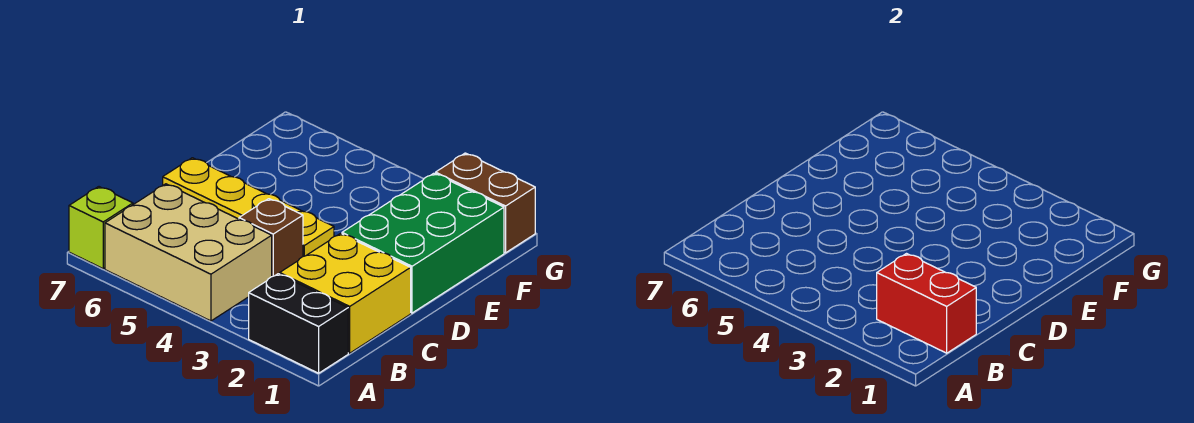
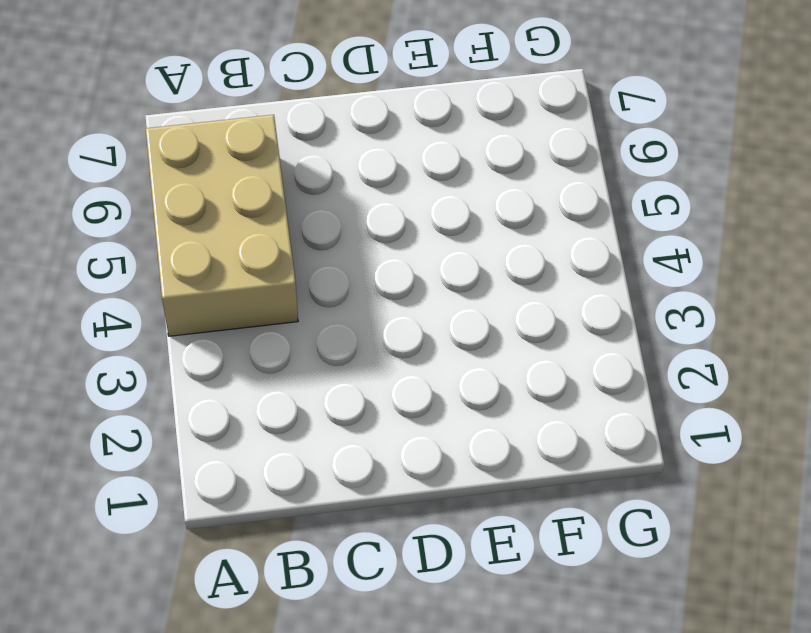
none -> black brick A1:A2 level 1
none -> lime brick A7 level 1

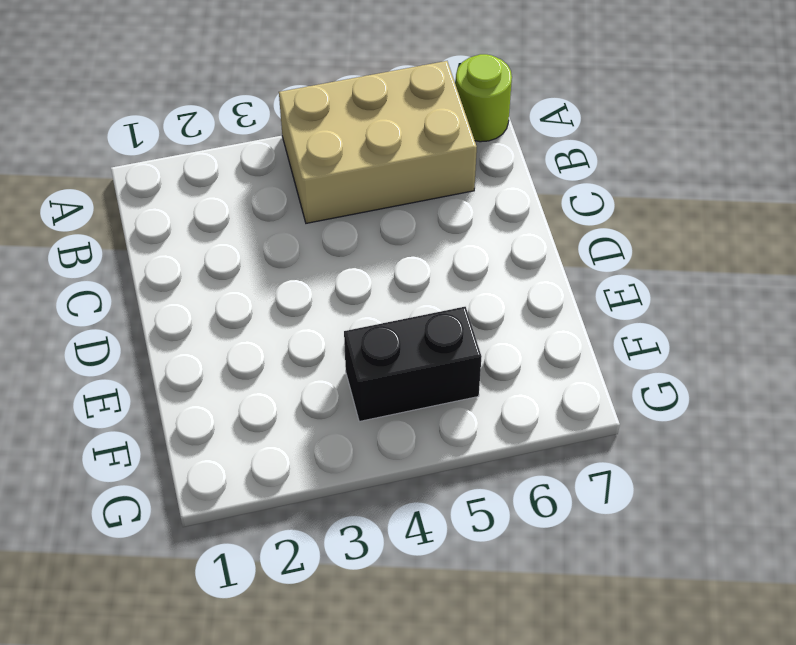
lime round brick A7 level 1 -> lime brick A7 level 1
black brick F4:F5 level 1 -> black brick A1:A2 level 1
none -> yellow brick B1:C2 level 1
none -> brown brick C4 level 1

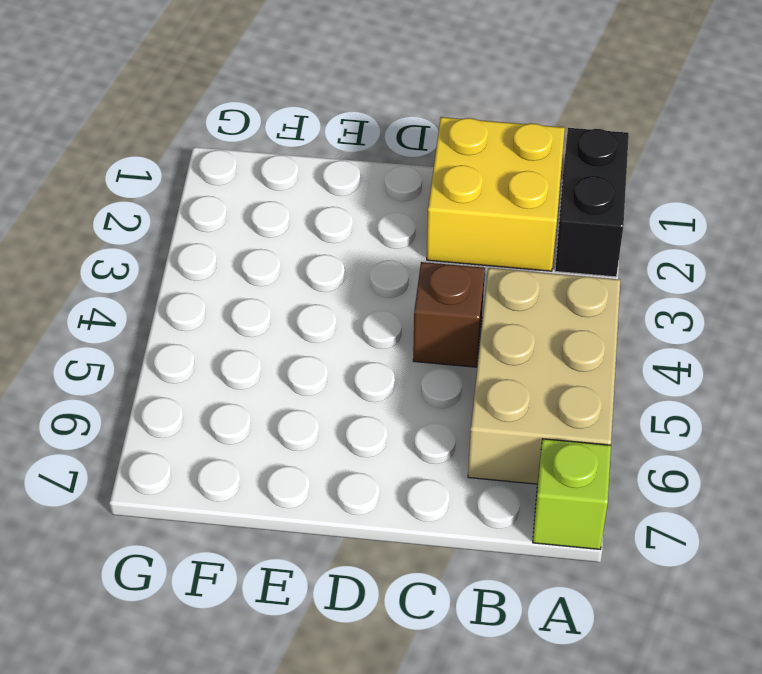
none -> green brick D1:F2 level 1
none -> yellow plate D4:D7 level 1

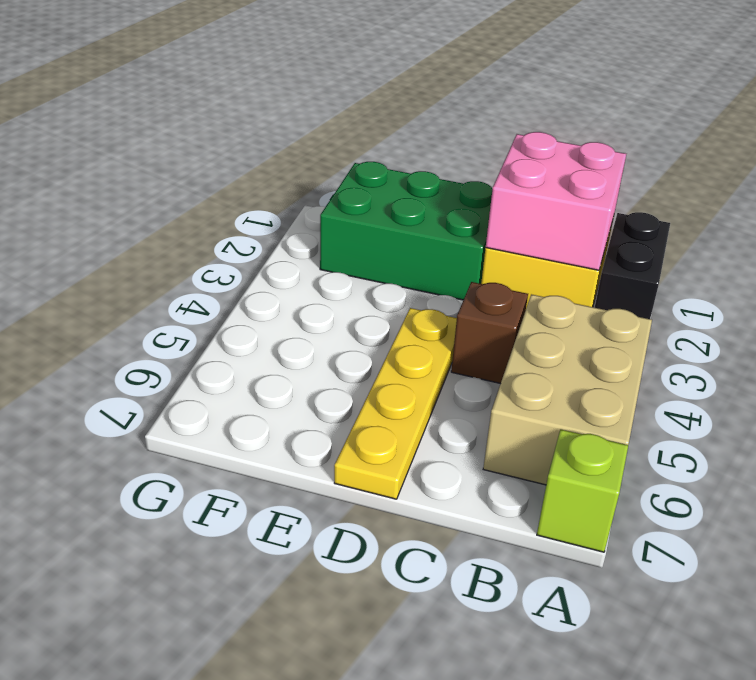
pink brick B1:C2 level 2 -> red brick B1:B2 level 2
none -> brown brick G1:G2 level 1

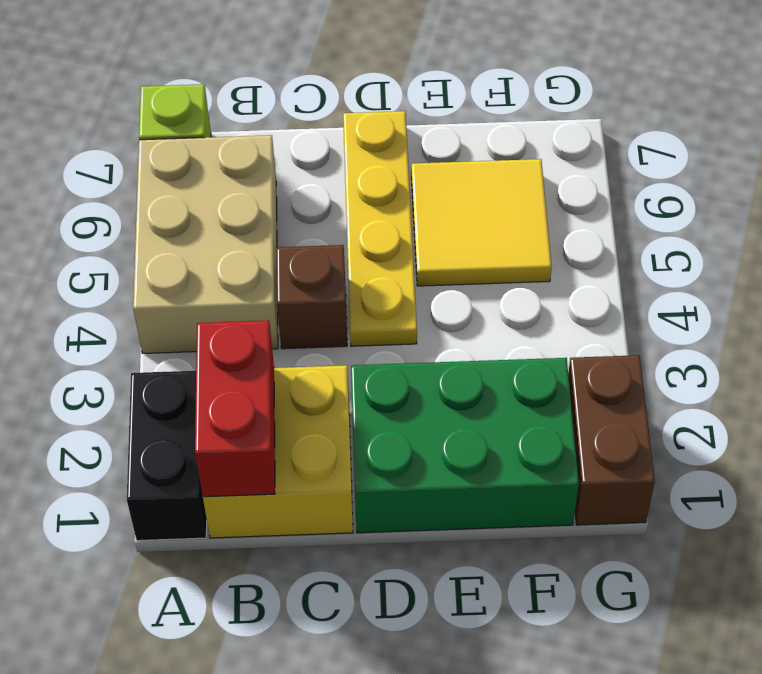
yellow tile E5:F6 level 1 -> none

